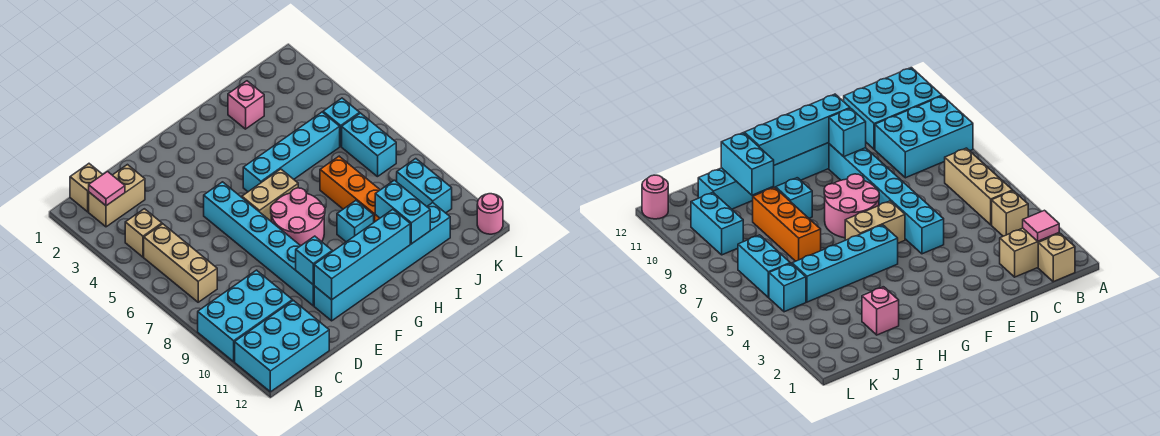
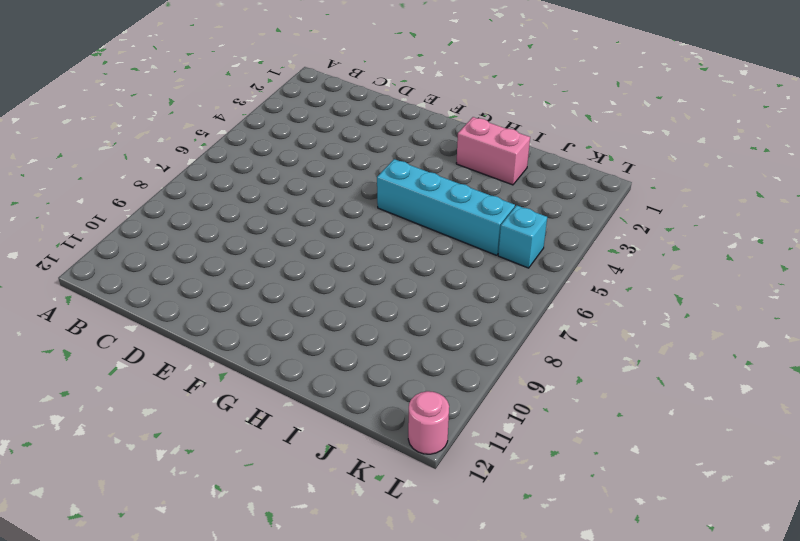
pink brick H2:I2 level 1 -> pink brick I2 level 1
none -> cyan brick A9:C10 level 1
none -> cyan brick A11:C12 level 1
none -> tan brick B1 level 1

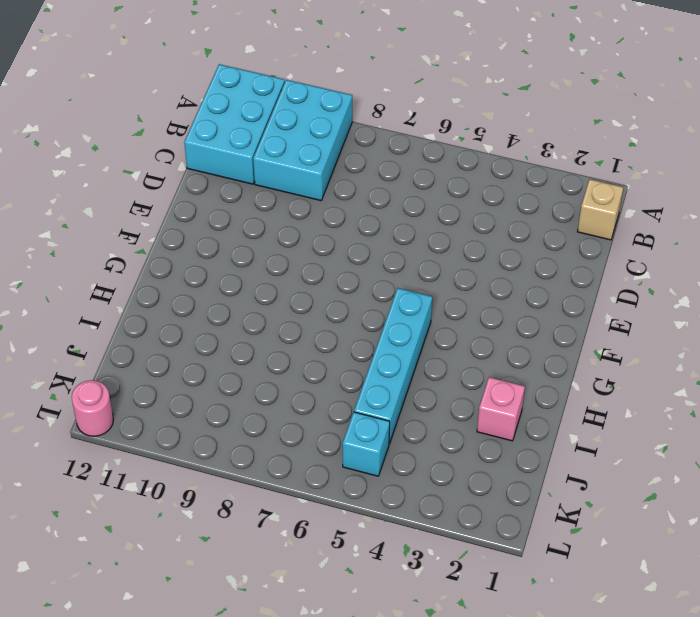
none -> tan brick B2:C2 level 1
none -> tan brick B4 level 1
none -> tan brick B5:B7 level 1

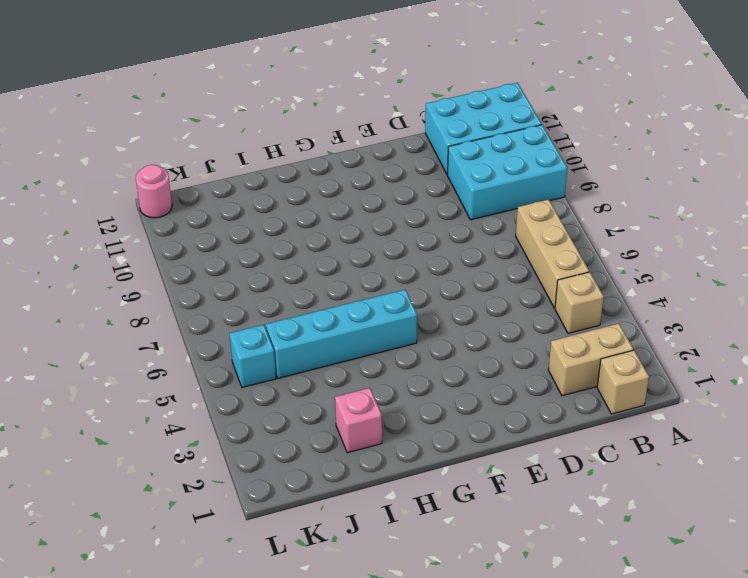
none -> cyan brick E5:E10 level 1
none -> cyan brick E11:J11 level 1
none -> tan brick F6:G6 level 1

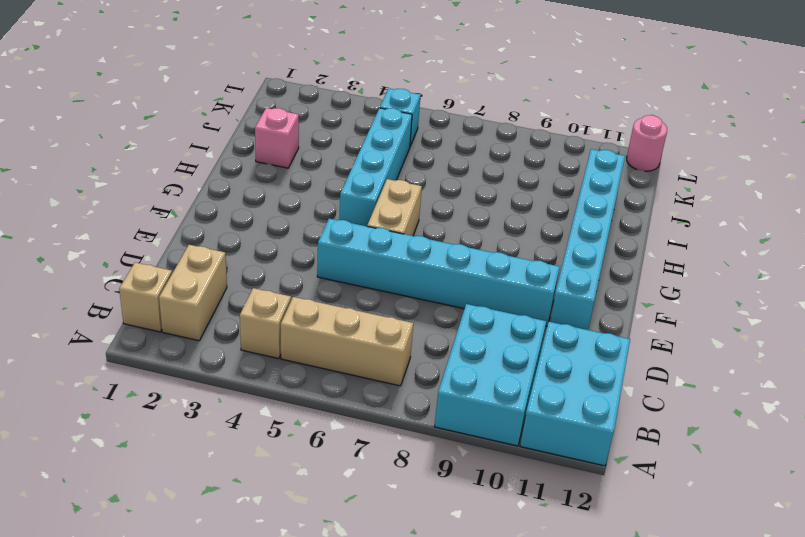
none -> pink round brick F7:G8 level 1
none -> cyan brick H9 level 1
none -> orange brick I7:I9 level 1

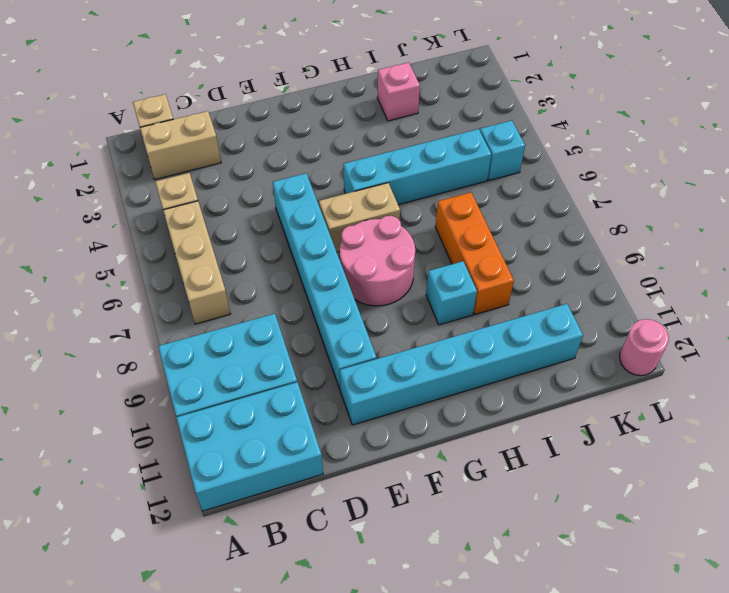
none -> cyan brick K6:K7 level 1
none -> cyan brick K9:K10 level 1
none -> pink tile B2 level 2

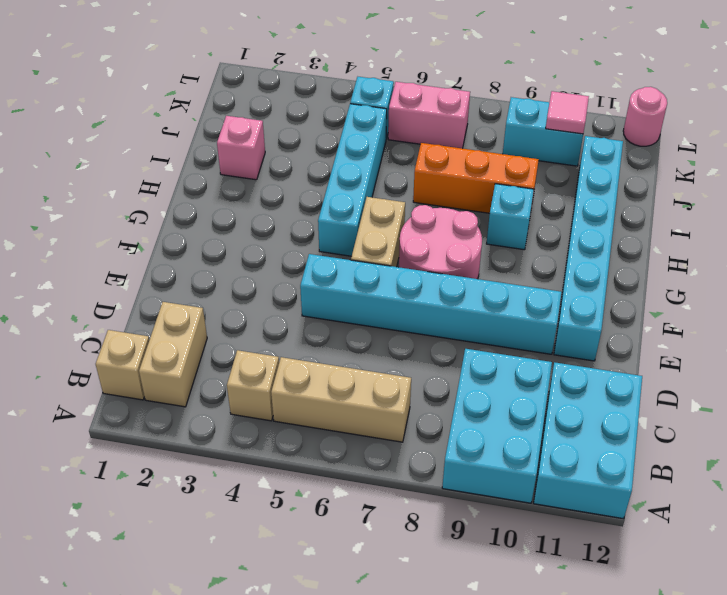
pink brick K6:K7 level 1 -> cyan brick K6:K7 level 1
pink tile K10 level 2 -> pink tile B2 level 2
none -> cyan brick E10 level 2
none -> cyan brick E11:H11 level 2
none -> cyan brick I10:I11 level 2

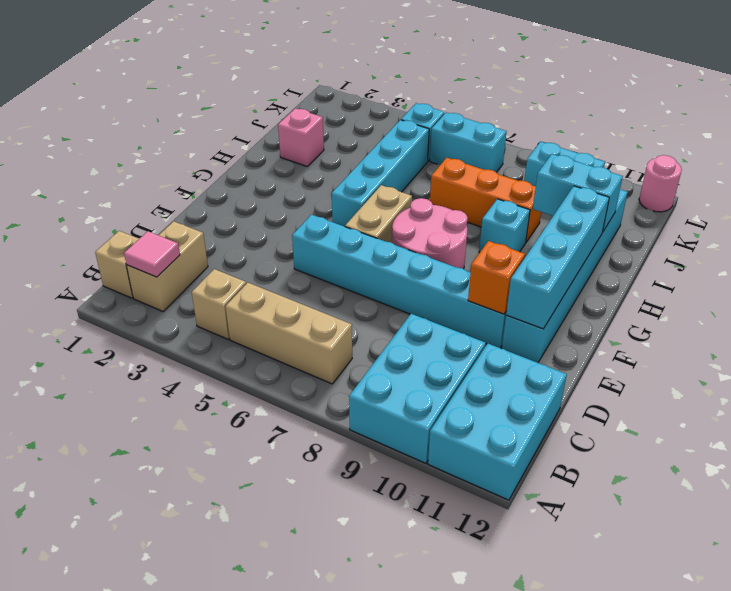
orange brick E10 level 2 -> cyan brick E10 level 2

